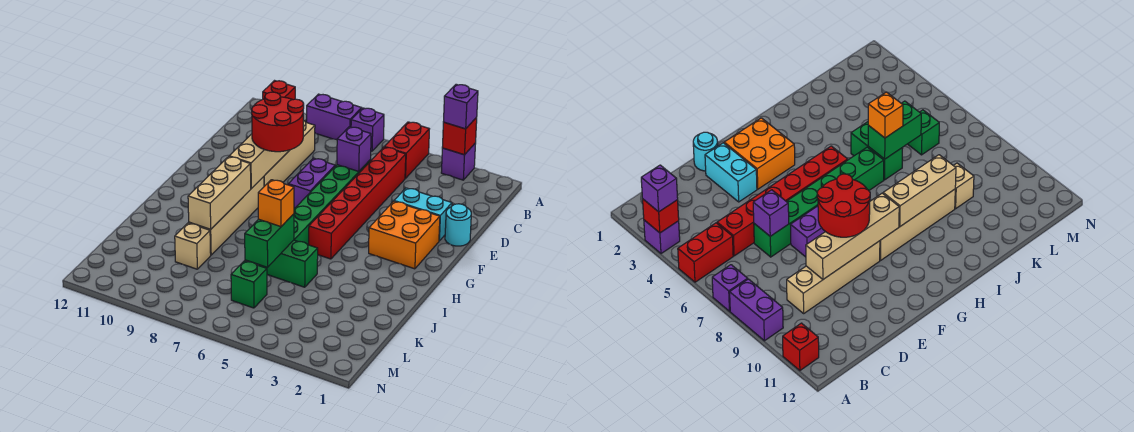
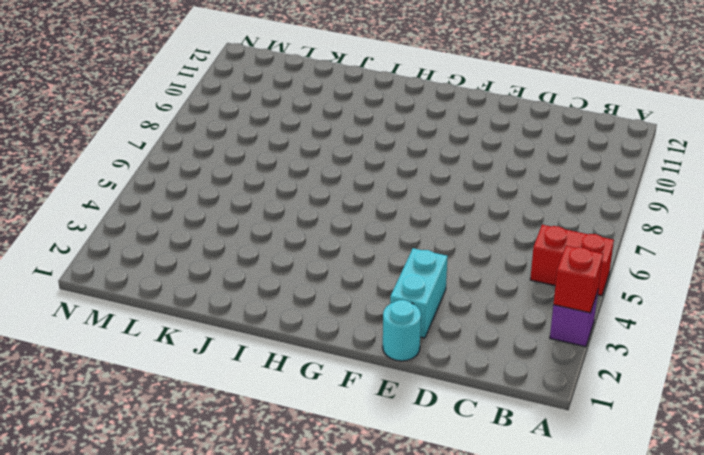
none -> purple brick A7 level 1
none -> purple brick A8:A9 level 1
none -> red brick A11 level 1

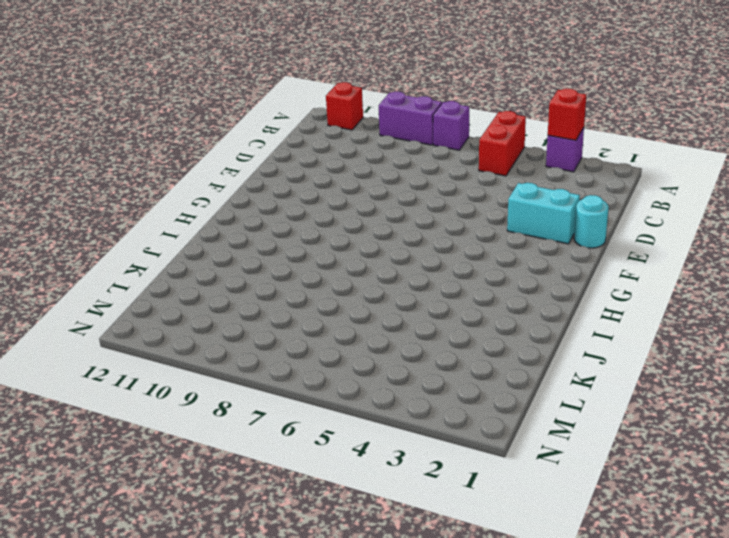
none -> red brick C5:H5 level 1
none -> tan brick C9:F9 level 1
none -> green brick D6:I6 level 1

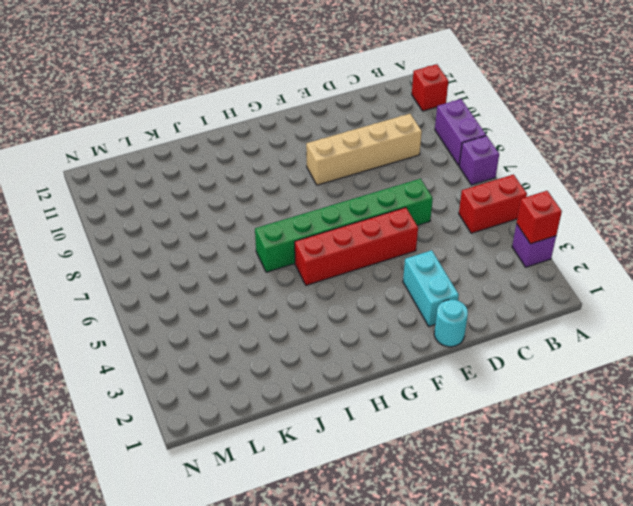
red brick E5:H5 level 1 -> red brick C5:H5 level 1
none -> purple brick E7:F7 level 1
none -> orange brick F2:G3 level 1
none -> tan brick G9:J9 level 1

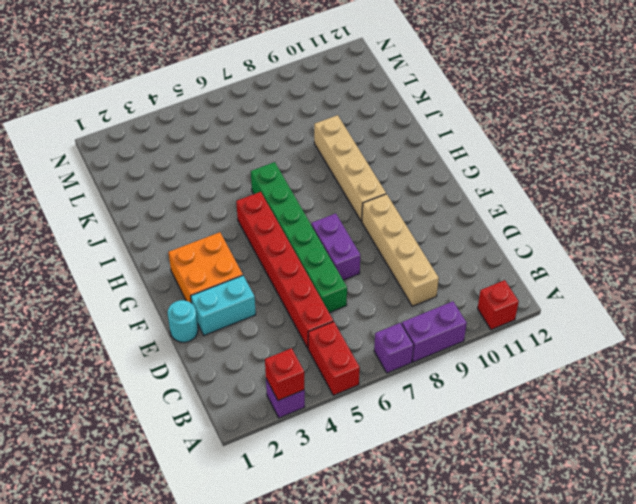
none -> green brick J5:J6 level 1
none -> tan brick K9 level 1
none -> green brick L6 level 1

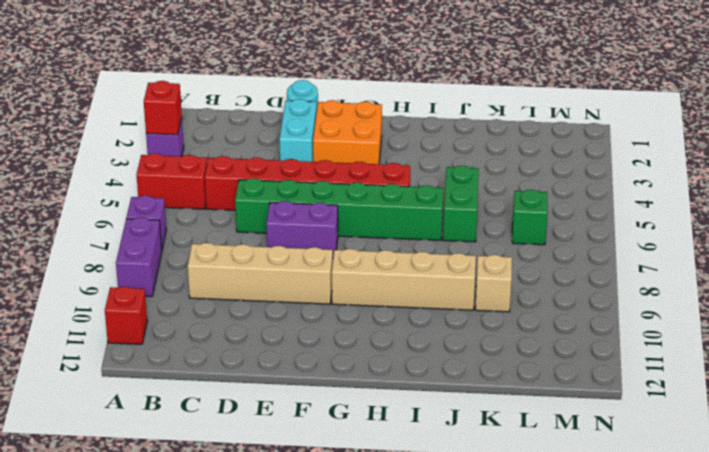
none -> purple brick D6 level 2
none -> tan brick D9:G9 level 2
none -> tan brick H9:J9 level 2

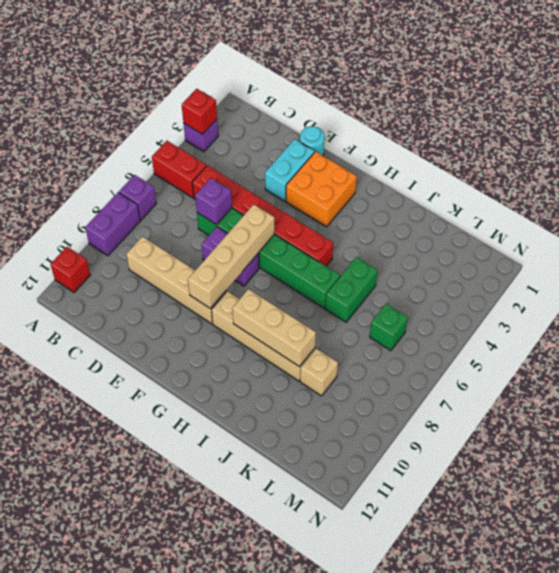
tan brick F6:F9 level 2 -> tan brick D9:G9 level 2
none -> green brick J6:K6 level 2
none -> purple brick A3 level 3
none -> red round brick E8:F9 level 3

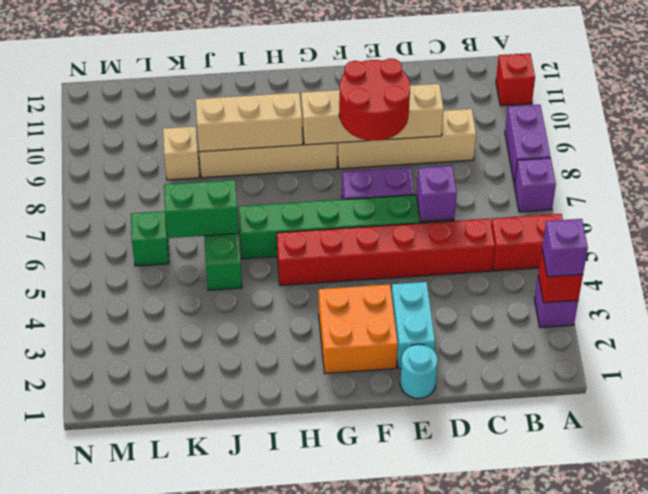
none -> orange brick J6 level 3

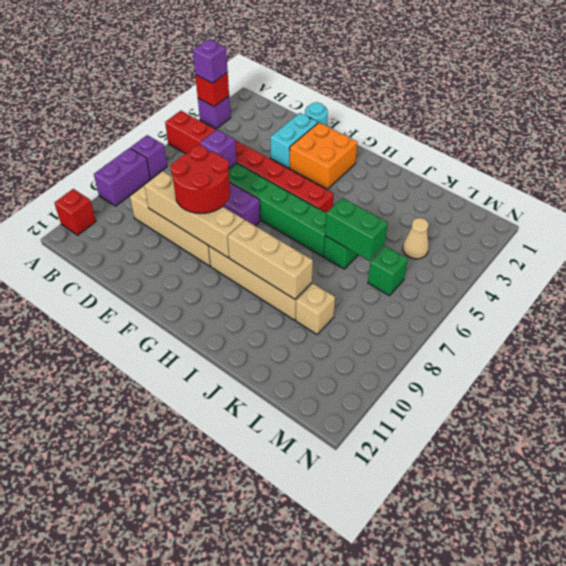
tan cone L4 level 1 -> none
none -> orange brick J6 level 3

